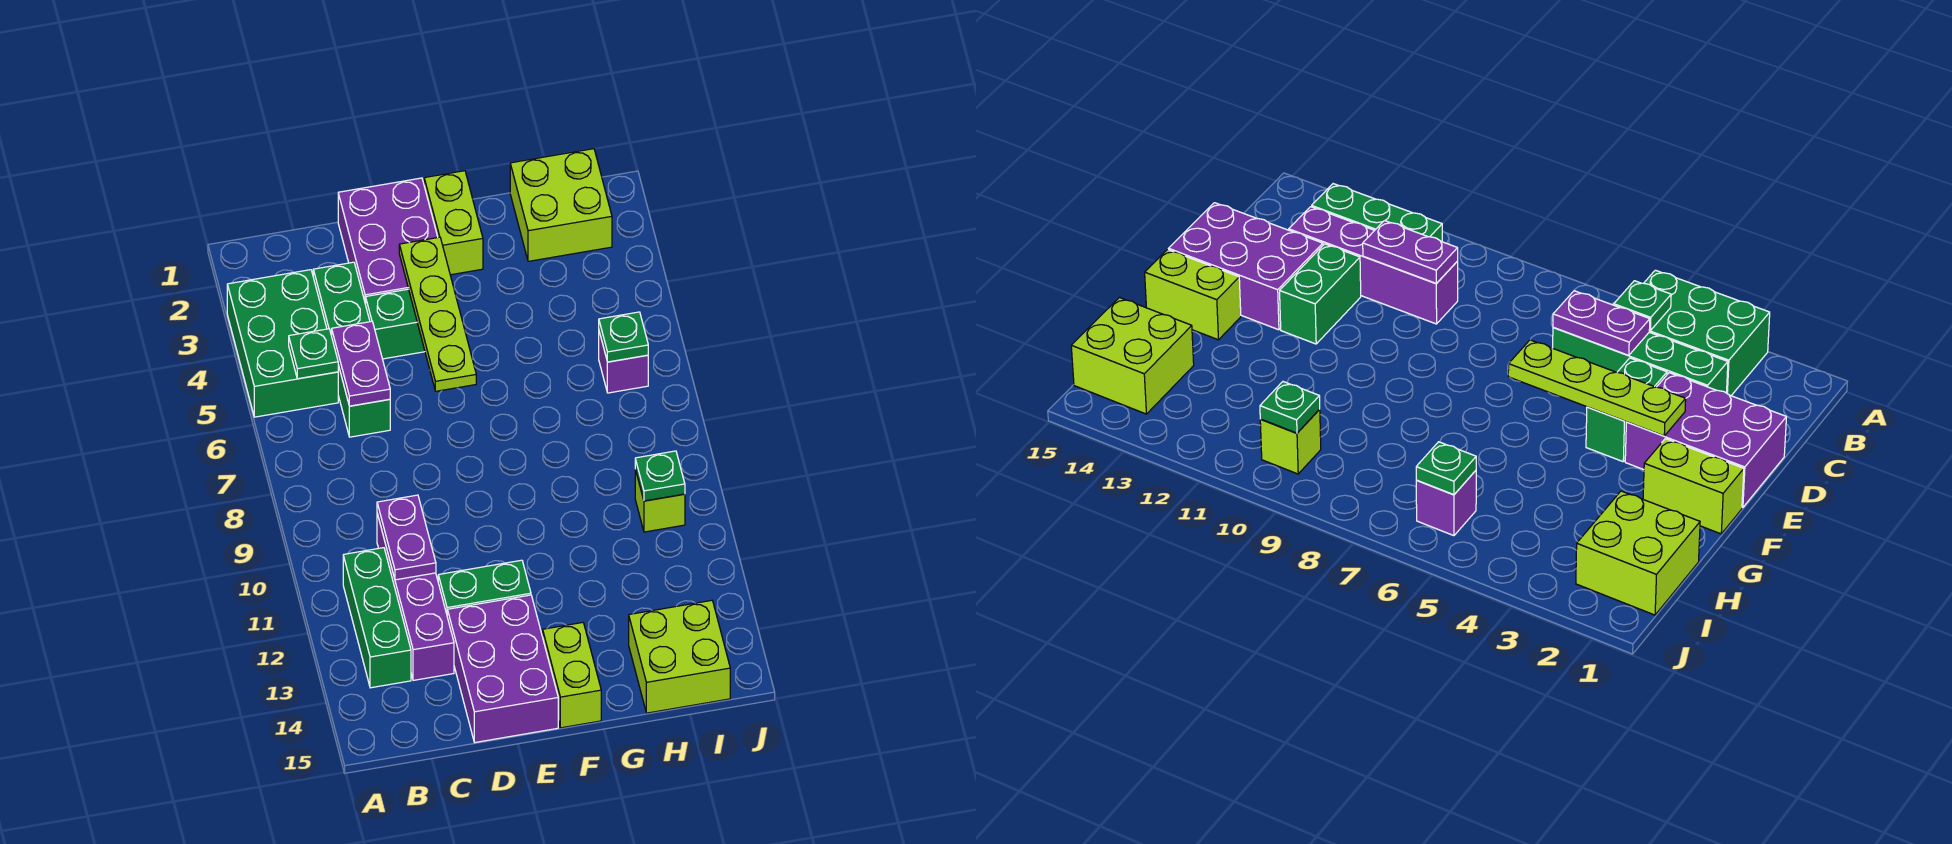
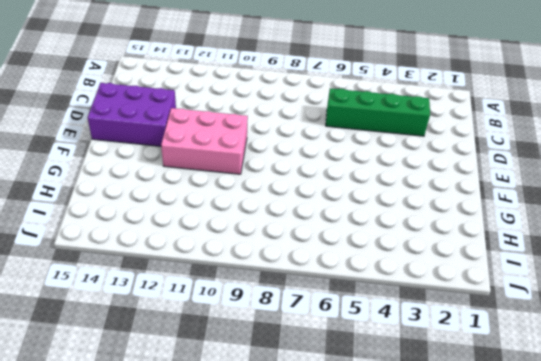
pink brick E10:F12 level 1 -> green brick D12:E12 level 1
none -> green brick A3:B5 level 1
none -> green brick B11:B13 level 1
none -> purple brick C10:C13 level 1

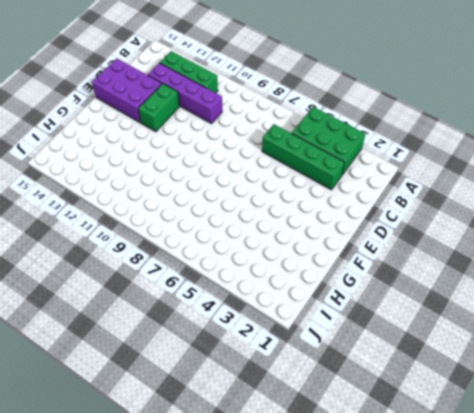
none -> purple brick D1:E3 level 1
none -> green brick D4:E4 level 1
none -> lime brick F1:F2 level 1

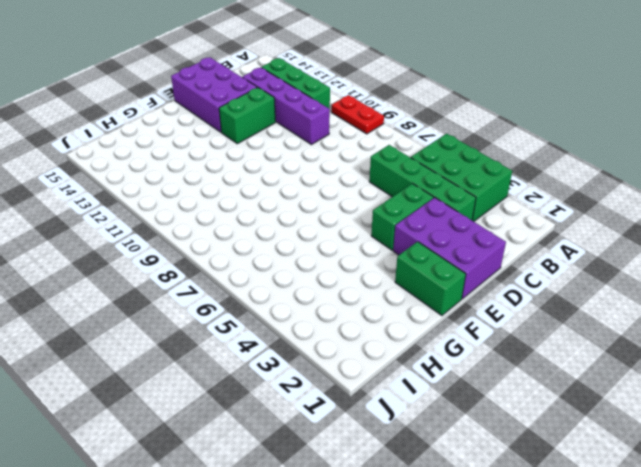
red plate A9:A10 level 1 -> none
green brick F1:F2 level 1 -> lime brick F1:F2 level 1
none -> lime brick F14:F15 level 1
none -> lime brick H1:I2 level 1
none -> lime brick H14:I15 level 1

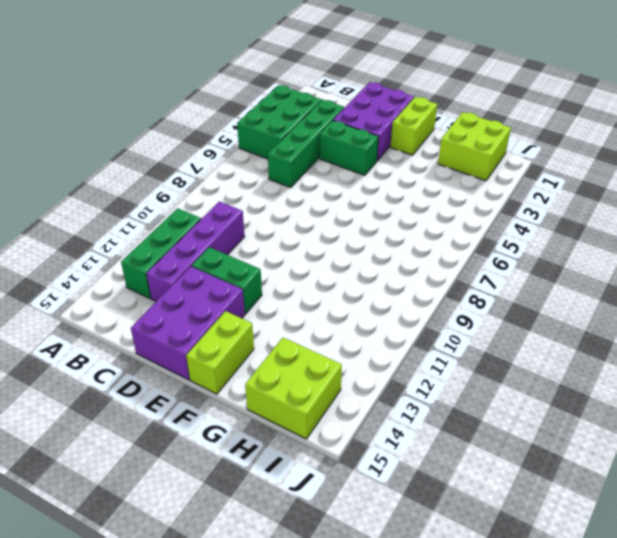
none -> purple brick I6 level 1
none -> lime brick I10 level 1
none -> green plate B5 level 2

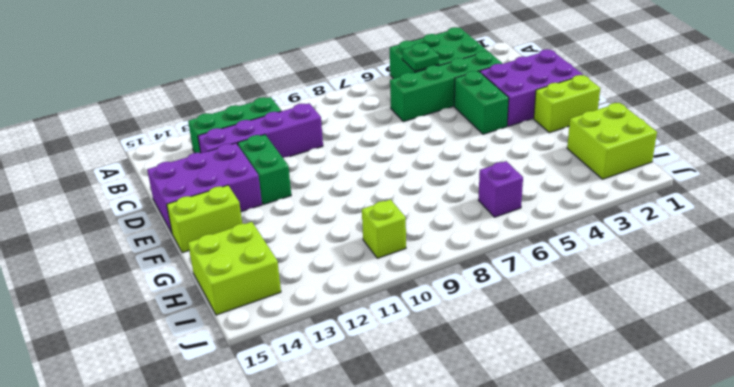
none -> purple plate C5:C6 level 2
none -> purple plate C10:C11 level 2
none -> lime plate E3:E6 level 2

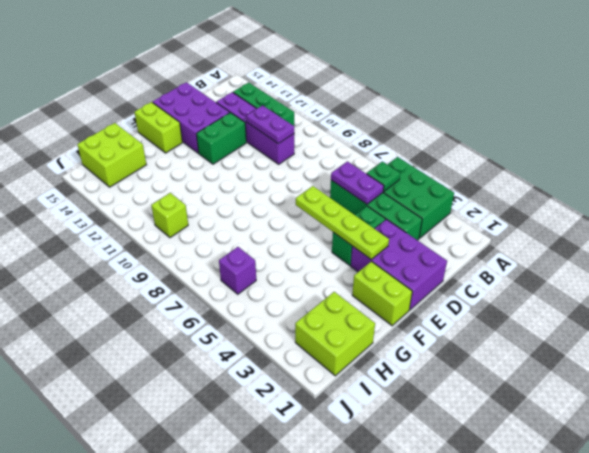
none -> green plate I6 level 2
none -> green plate I10 level 2

